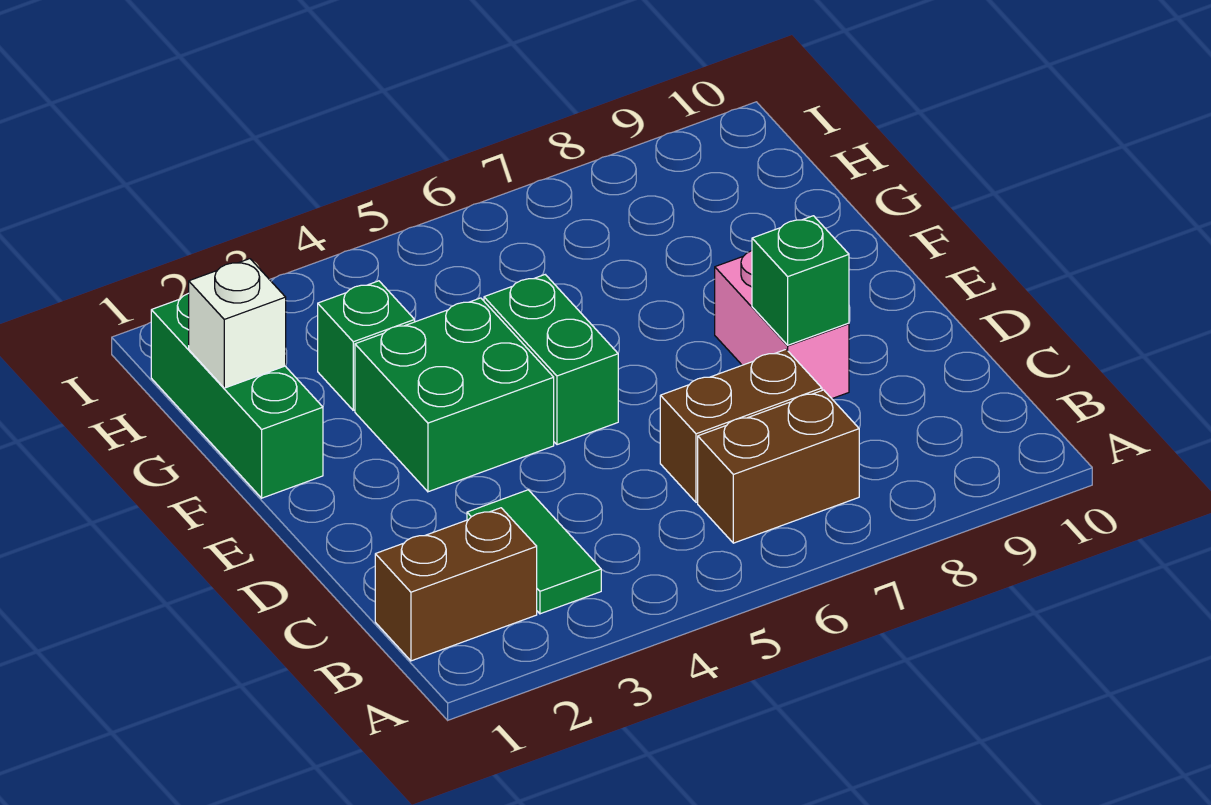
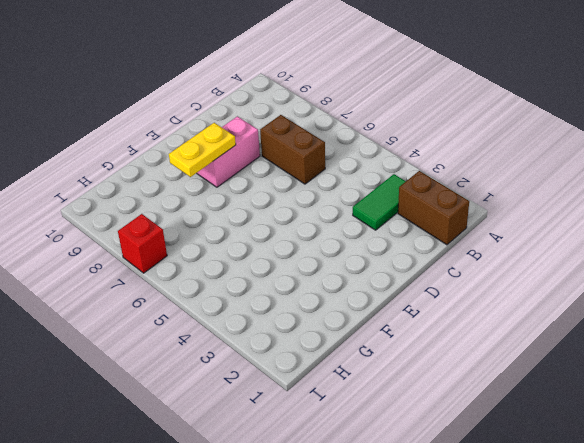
yellow plate E8:F8 level 2 -> none
red brick I7 level 1 -> none
none -> brown brick B6:B7 level 1
none -> green brick E3:F4 level 1

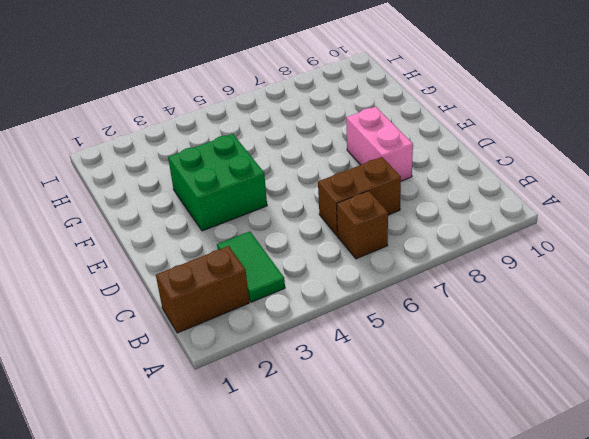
brown brick B6 level 1 -> brown brick B6:B7 level 1
none -> green brick E5:F5 level 1
none -> green brick F1:H1 level 1

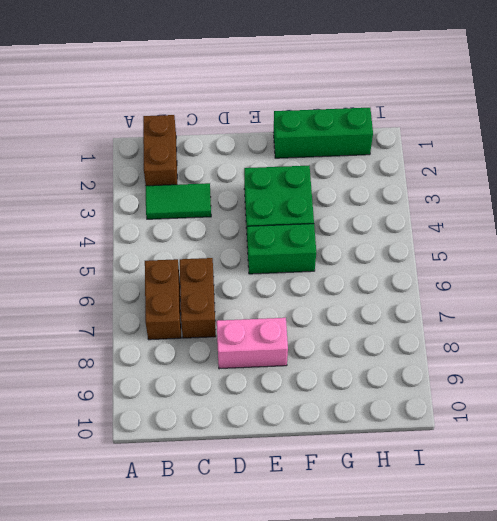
none -> green brick G3 level 1
none -> green brick D8 level 2

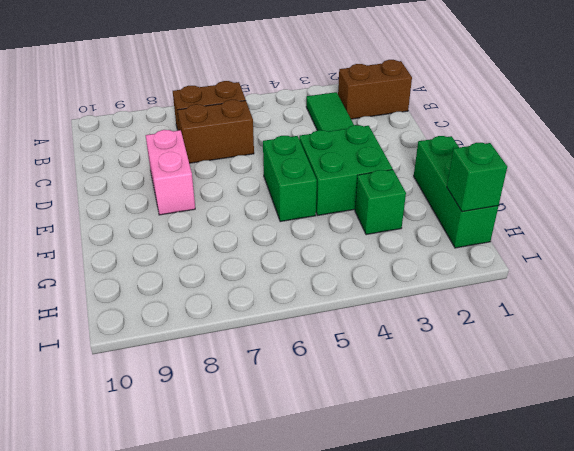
green brick H1 level 2 -> green brick D8 level 2
none -> white brick G1 level 2

